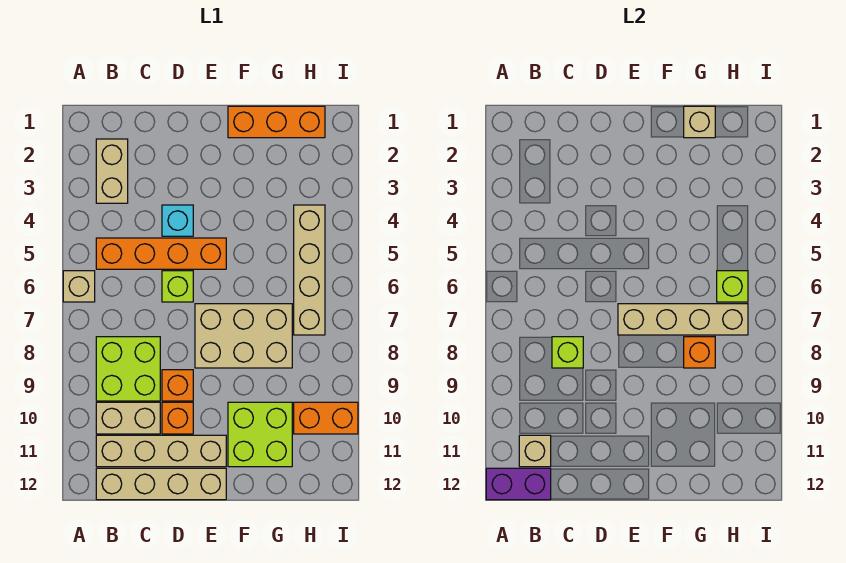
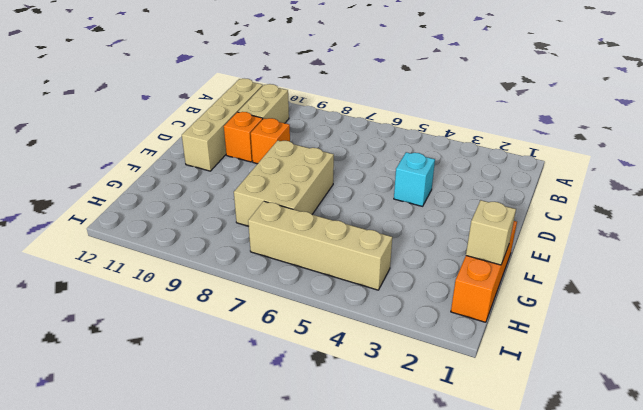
none -> tan brick A6 level 1
none -> tan brick B2:B3 level 1
none -> orange brick B5:E5 level 1

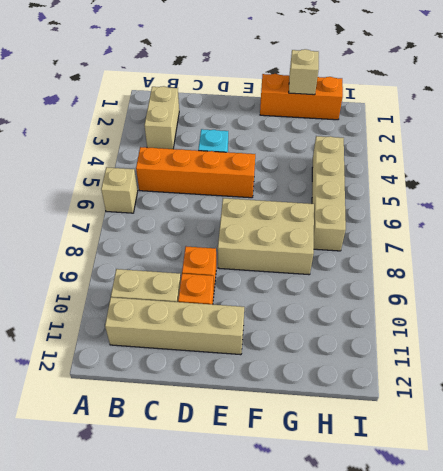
none -> lime brick B8:C9 level 1
none -> tan brick B12:E12 level 1
none -> lime brick D6 level 1

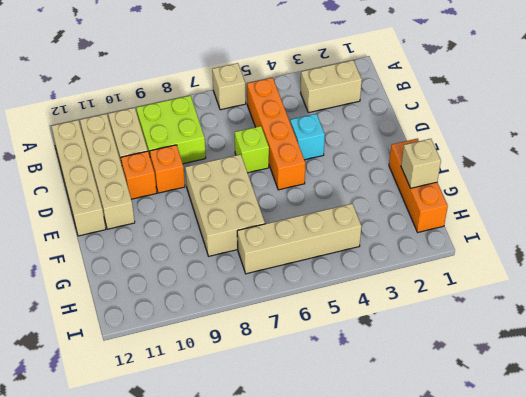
none -> lime brick F10:G11 level 1
none -> orange brick H10:I10 level 1
none -> purple brick A12:B12 level 2

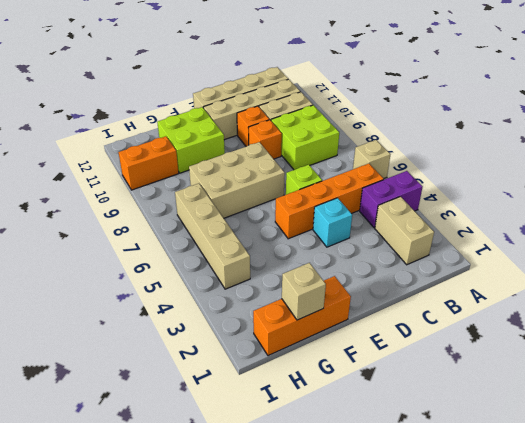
purple brick A4:B4 level 1 -> purple brick A12:B12 level 2
none -> tan brick B11 level 2
none -> lime brick C8 level 2
none -> tan brick E7:H7 level 2

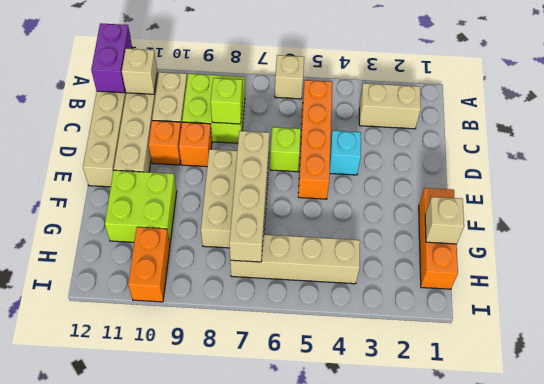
none -> orange brick G8 level 2
none -> lime brick H6 level 2

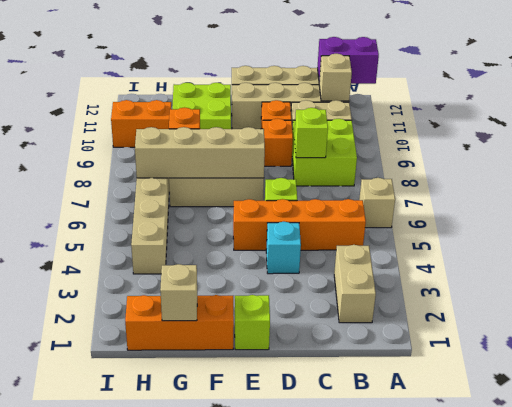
lime brick E1 level 1 -> lime brick H6 level 2

